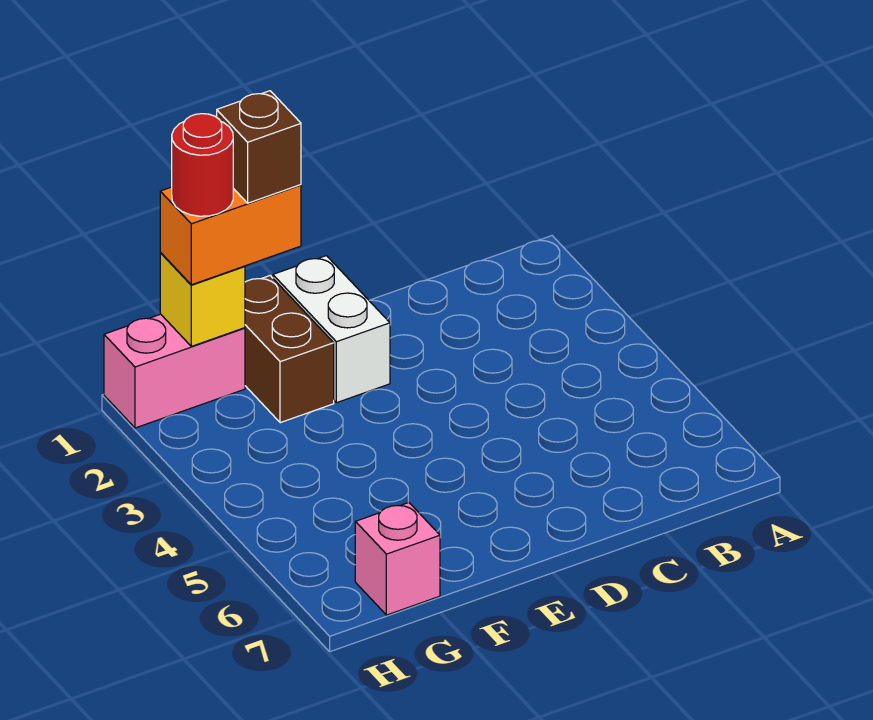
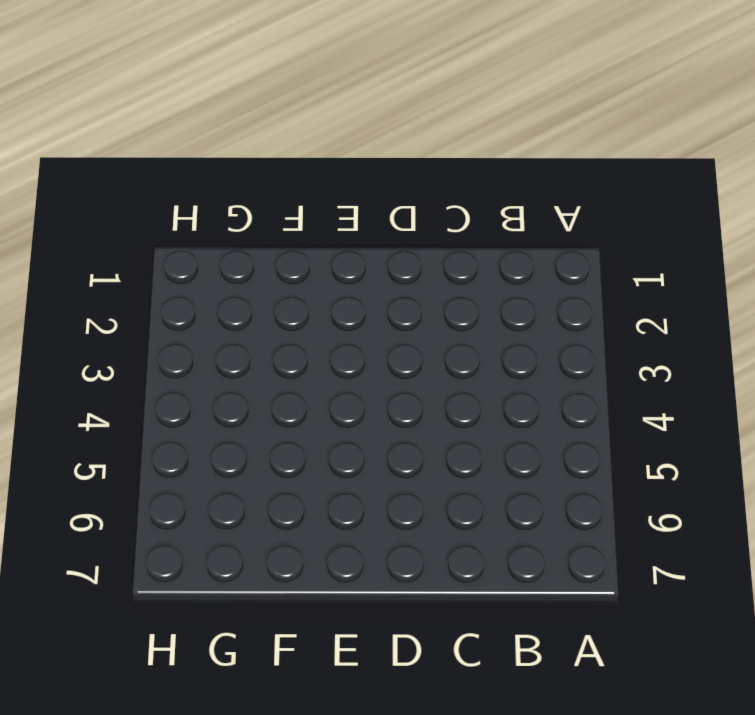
none -> white brick E1:E2 level 1
none -> brown brick F1:F2 level 1

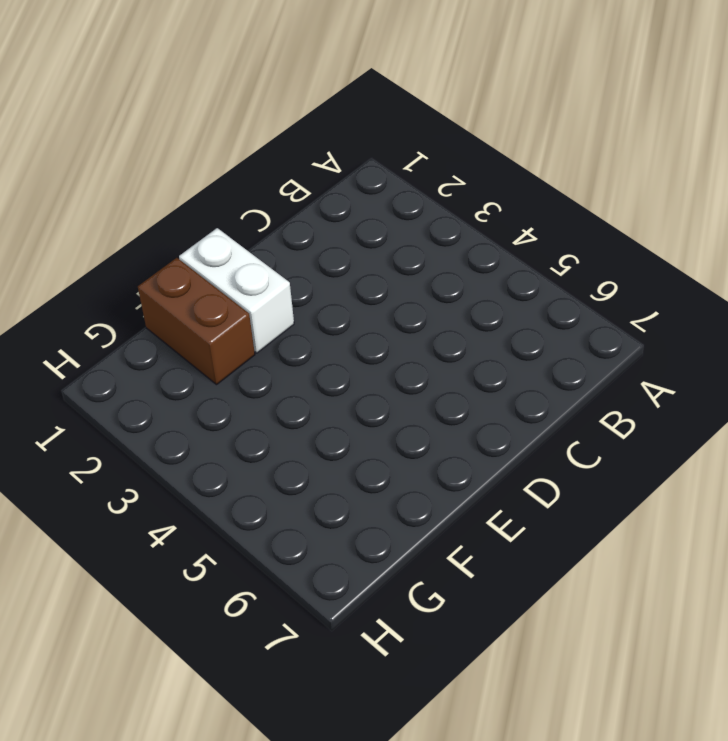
none -> pink brick G1:H1 level 1
none -> pink brick G7 level 1

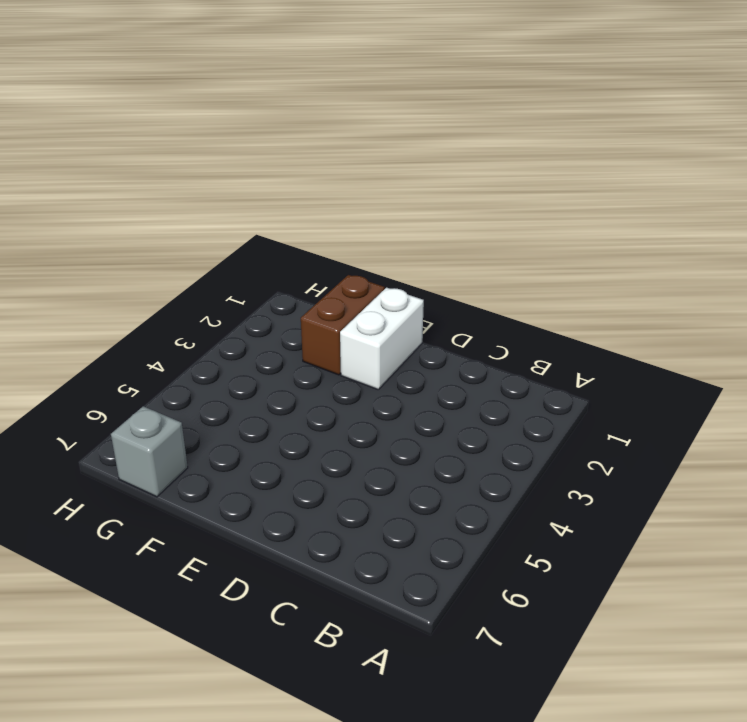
grey brick G7 level 1 -> pink brick G7 level 1
none -> pink brick G1:H1 level 1
none -> yellow brick G1 level 2

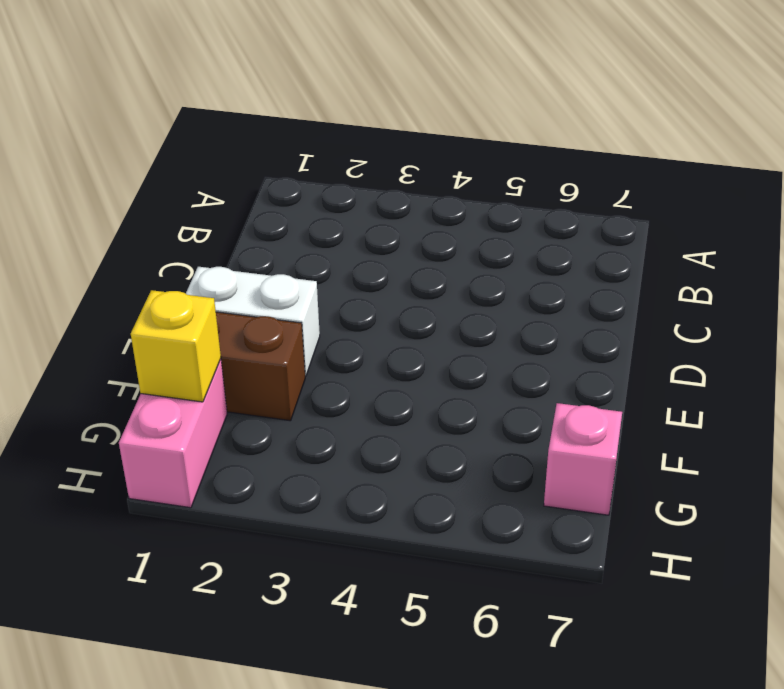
none -> orange brick F1:G1 level 3
none -> brown brick F1 level 4

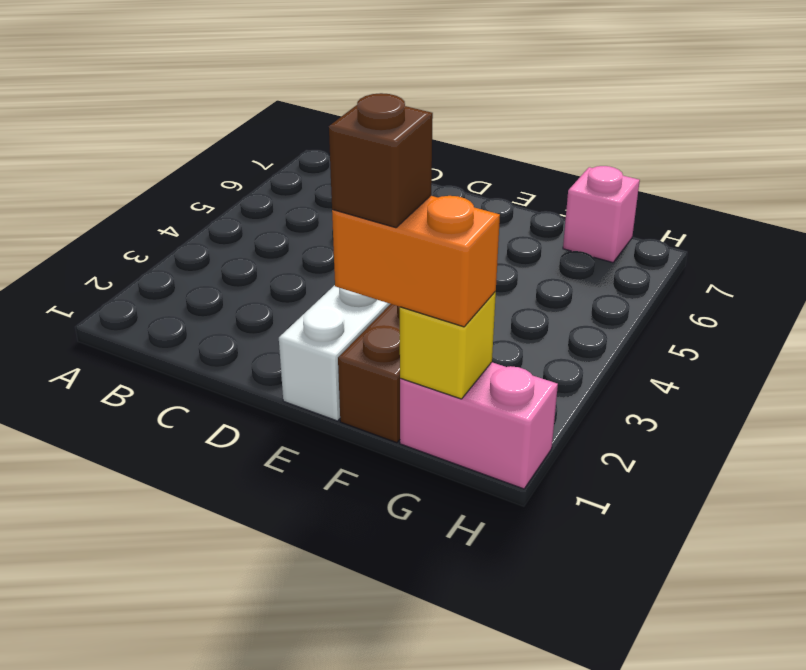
none -> red round brick G1 level 4

